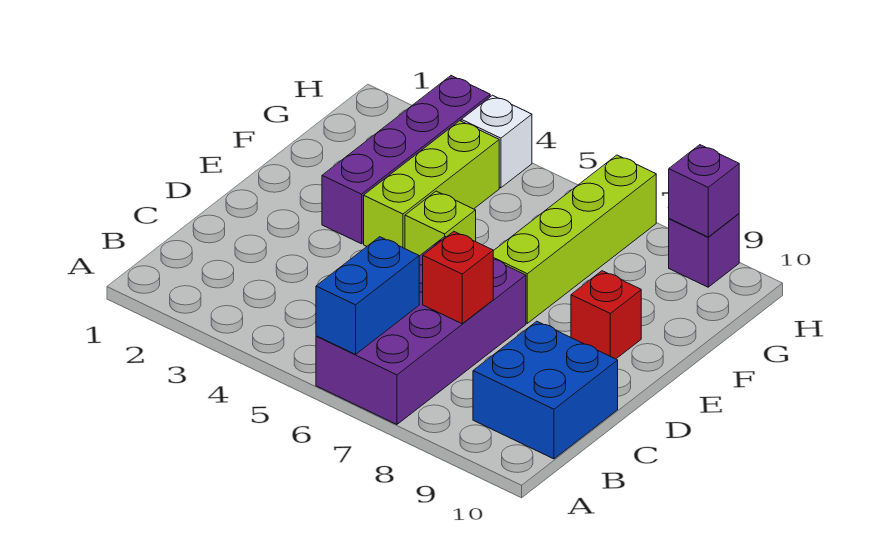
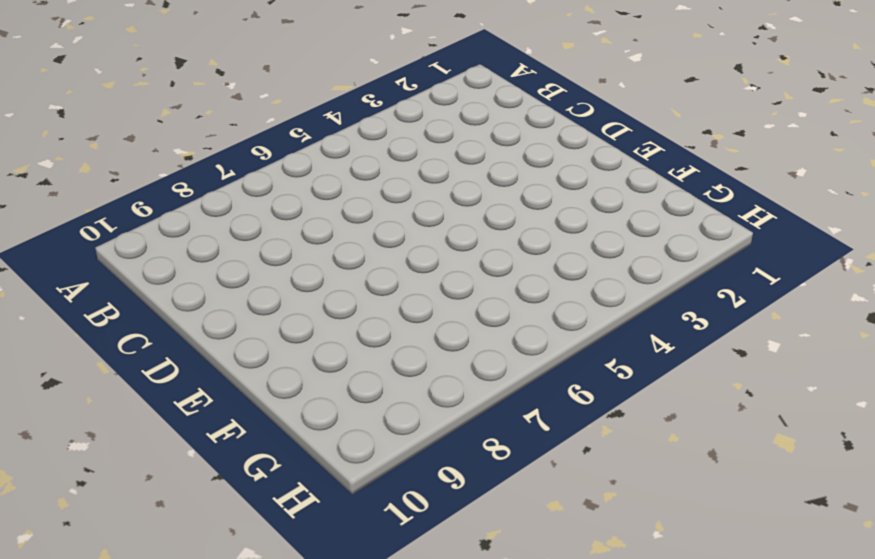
none -> purple brick A6:D7 level 1
none -> blue brick B9:C10 level 1
none -> purple brick E3:H3 level 1

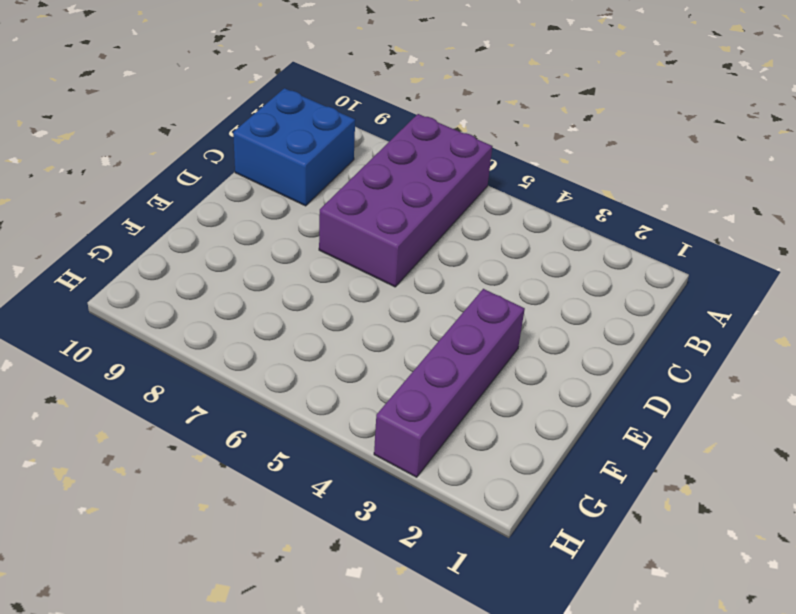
none -> lime brick E4:G4 level 1
none -> lime brick E5 level 1
none -> lime brick E7:H7 level 1

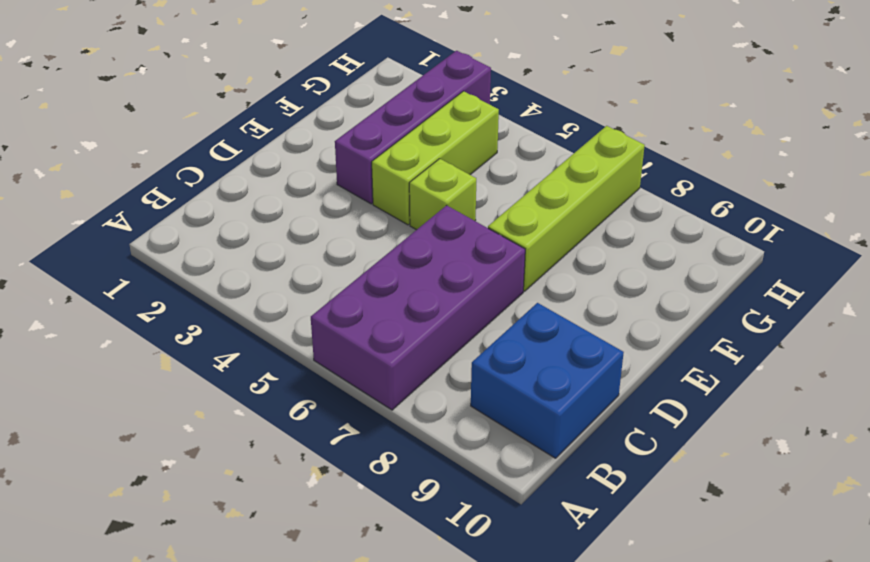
none -> red brick E9 level 1
none -> white brick H4 level 1
none -> purple brick H9 level 1

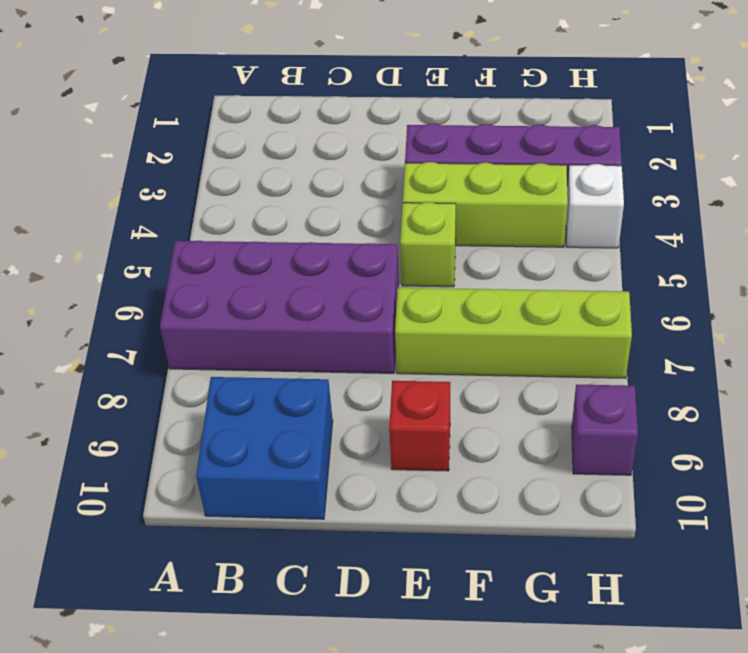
none -> blue brick A6:B6 level 2
none -> red brick C7 level 2
none -> purple brick H9 level 2

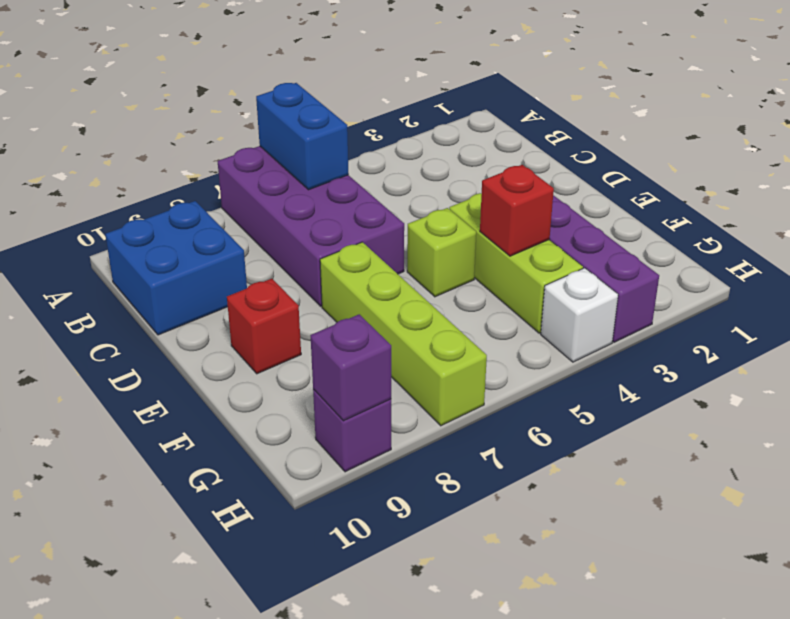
red brick F4 level 2 -> red brick C7 level 2

